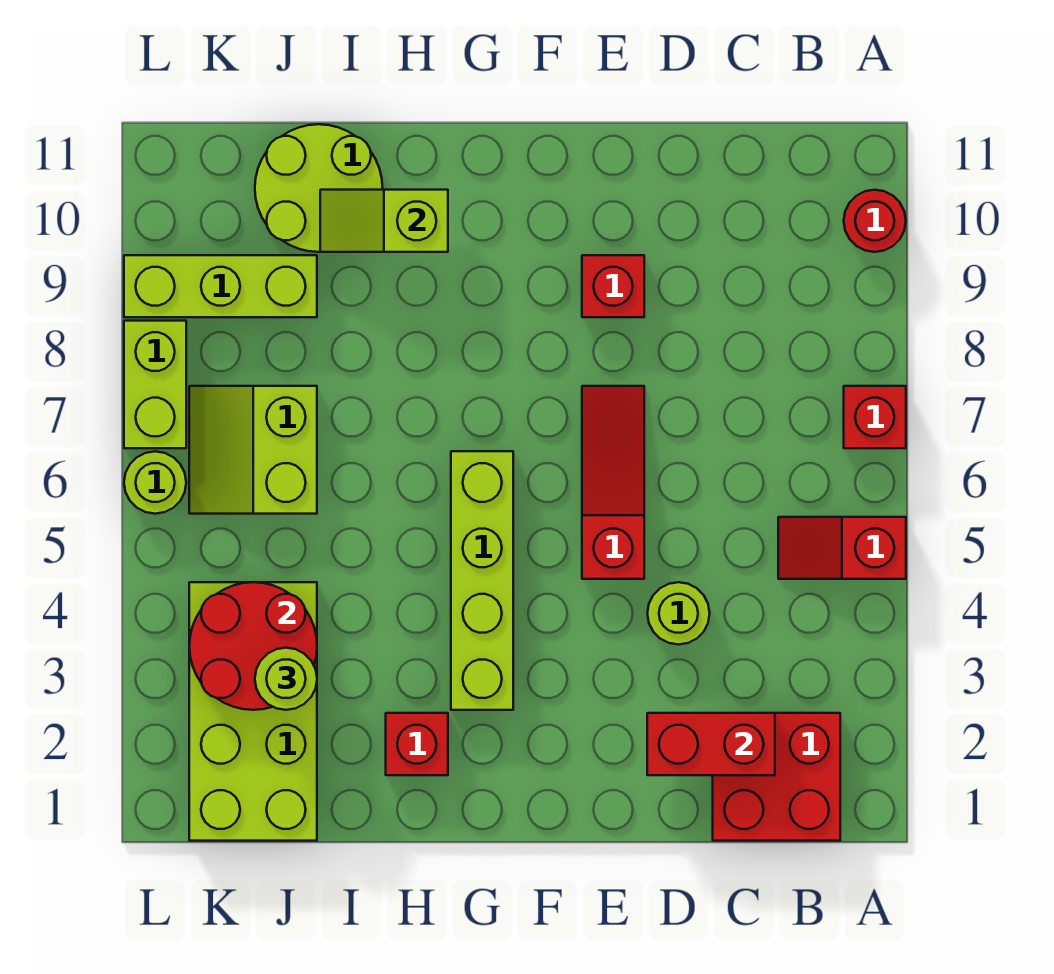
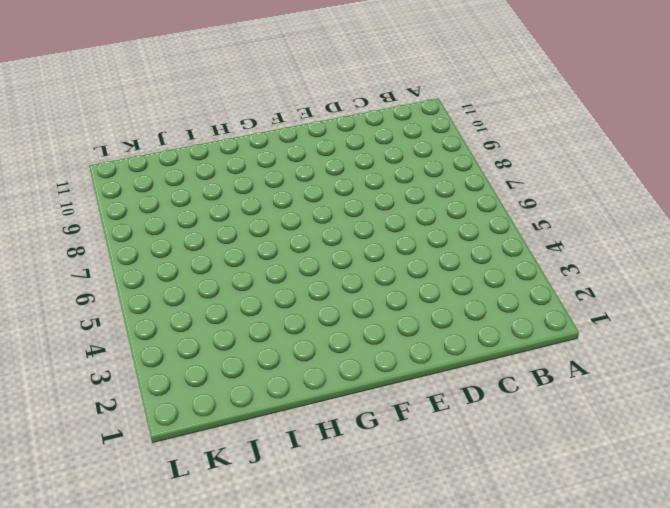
none -> red slope A5:B5 level 1 top A
none -> red brick A7 level 1
none -> red round brick A10 level 1

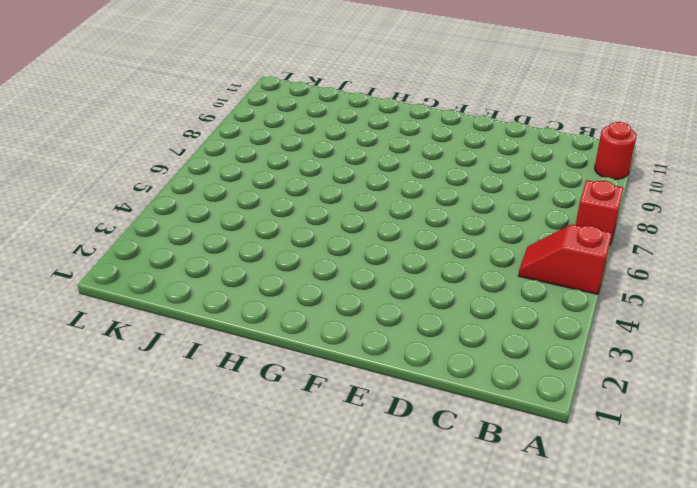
none -> red brick B1:C2 level 1
none -> lime round brick D4 level 1
none -> red slope E5:E7 level 1 top 5

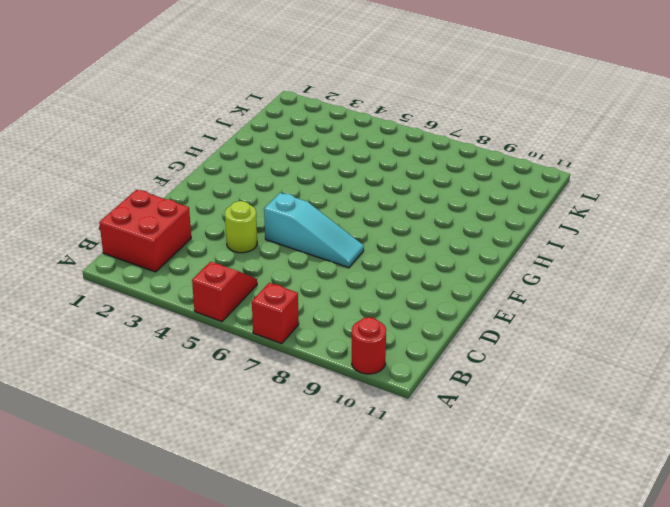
cyan slope E5:E7 level 1 top 5 -> red slope E5:E7 level 1 top 5
none -> red brick E9 level 1
none -> lime brick G3:G6 level 1
none -> red brick H2 level 1

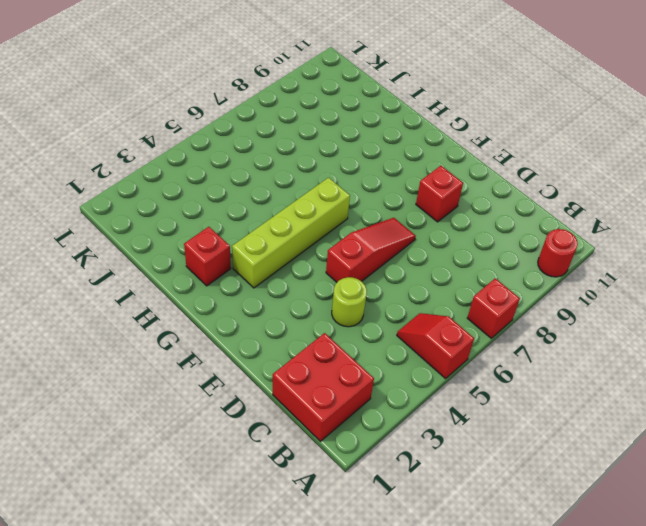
none -> lime round brick I10:J11 level 1
none -> lime brick J1:K4 level 1
none -> lime slope J6:K7 level 1 top J

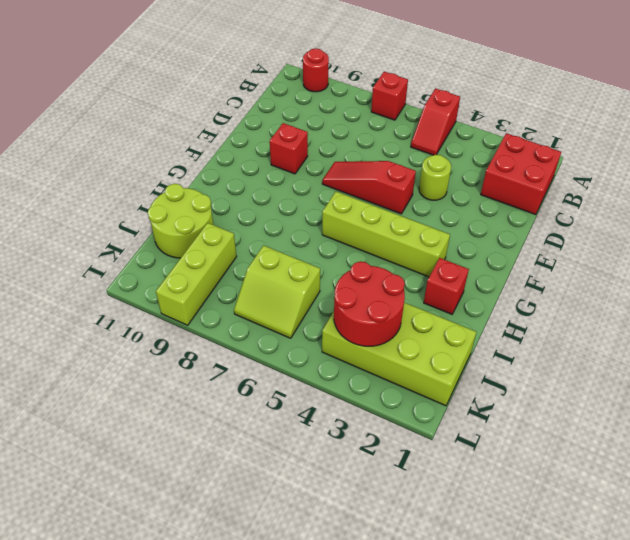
none -> lime round brick L6 level 1
none -> lime brick L7:L8 level 1
none -> red brick C2:D2 level 2

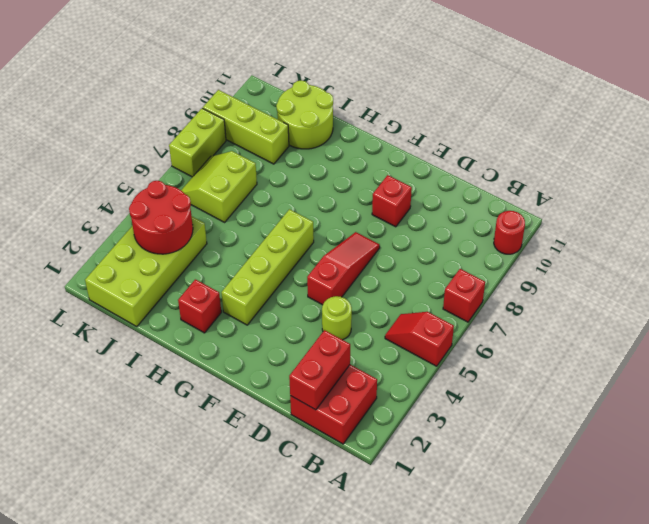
red brick C1:C2 level 2 -> red brick C2:D2 level 2
none -> lime round brick L6 level 1
none -> lime slope H10:I10 level 2 top H
none -> lime round brick J3 level 3

